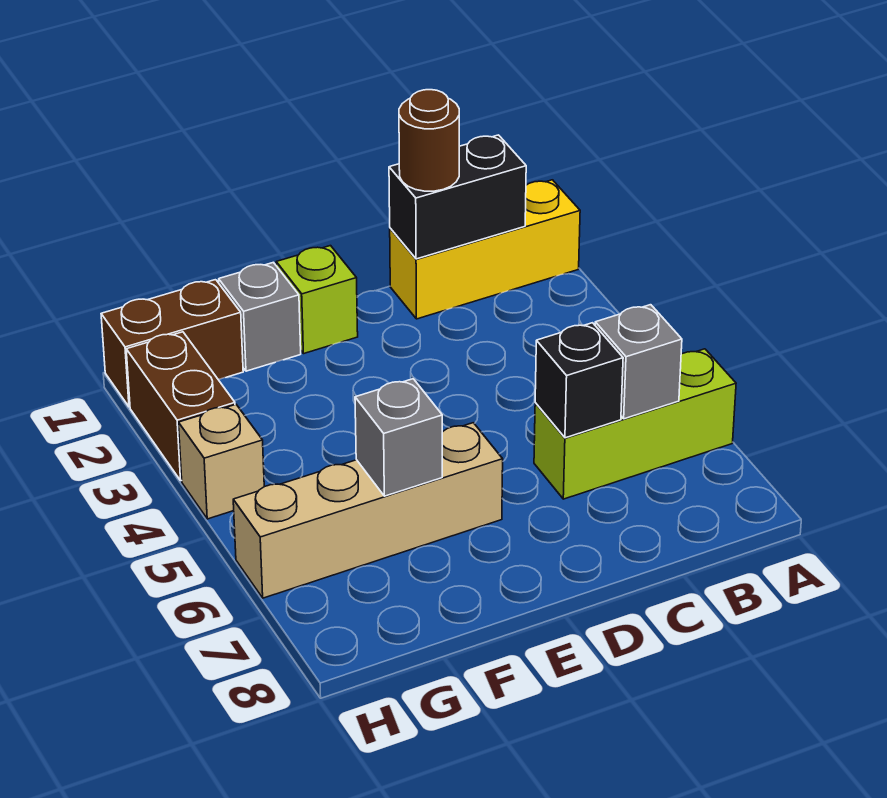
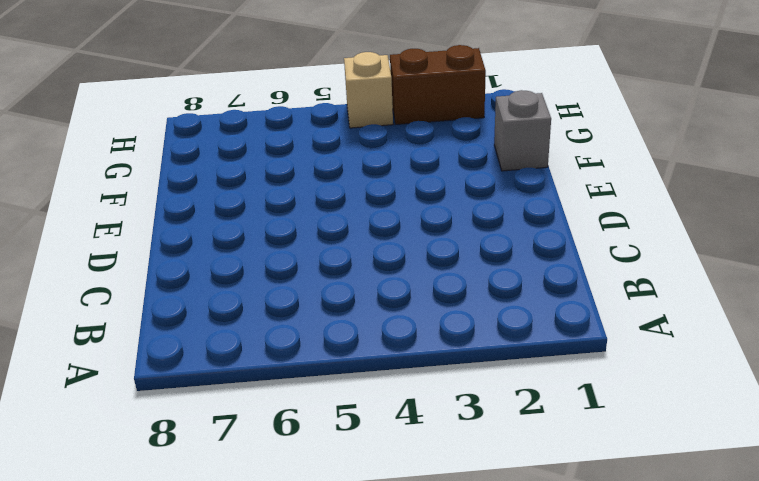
none -> yellow brick A1:C1 level 1
none -> lime brick A6:C6 level 1
none -> lime brick E1 level 1

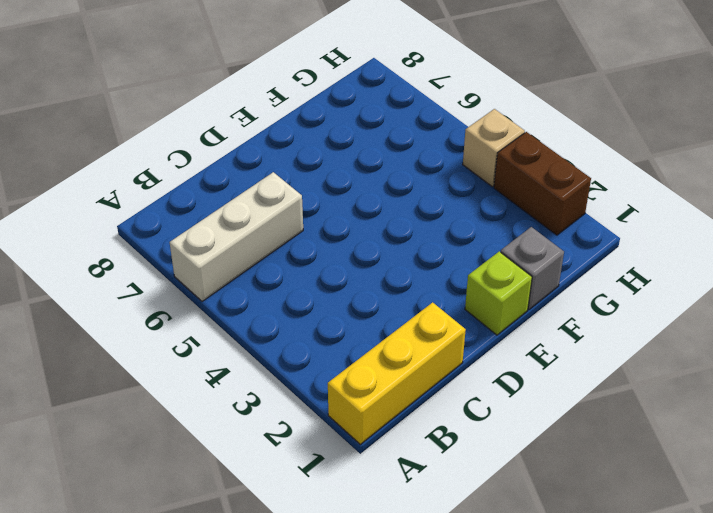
white brick A6:C6 level 1 -> lime brick A6:C6 level 1
none -> tan brick E6:H6 level 1
none -> brown brick G1:H1 level 1
none -> black brick B1:C1 level 2

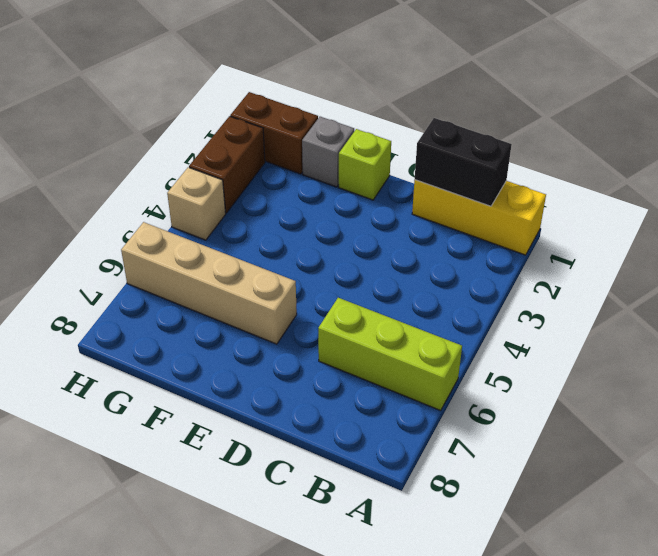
none -> grey brick B6 level 2
none -> black brick C6 level 2
none -> grey brick F6 level 2

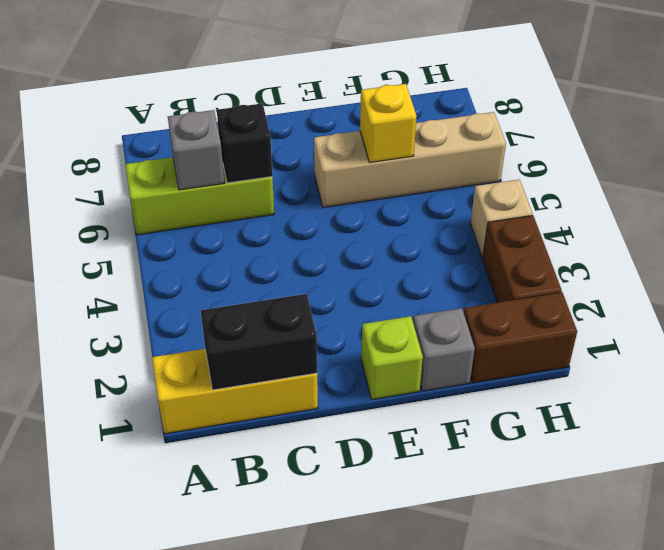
yellow brick F6 level 2 -> grey brick F6 level 2
none -> brown round brick C1 level 3

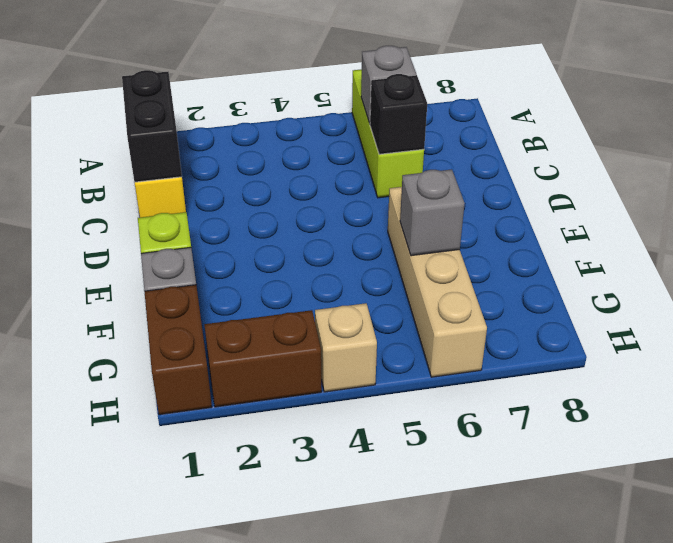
none -> brown round brick C1 level 3

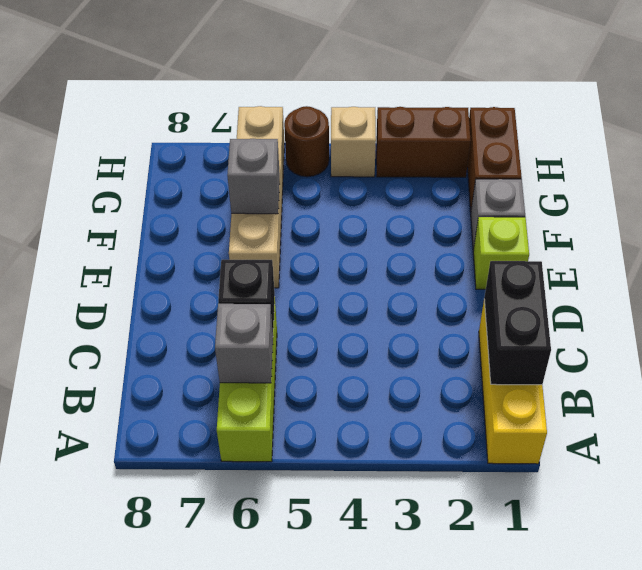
brown round brick H5 level 1 -> brown round brick C1 level 3

